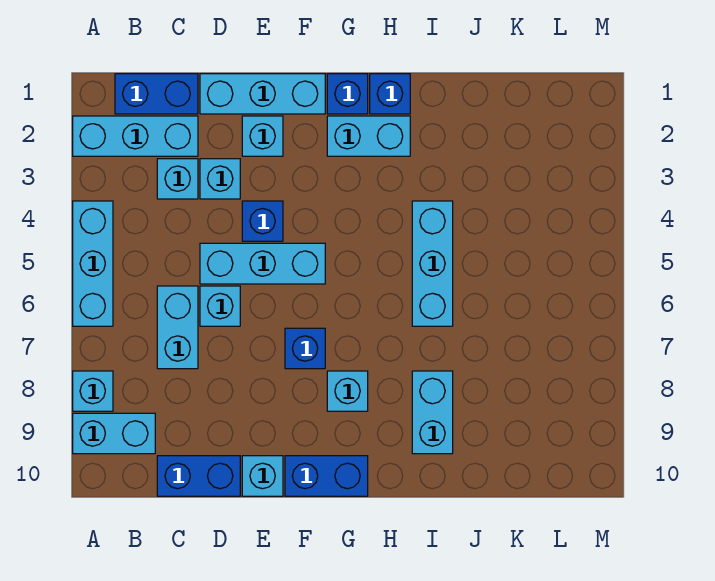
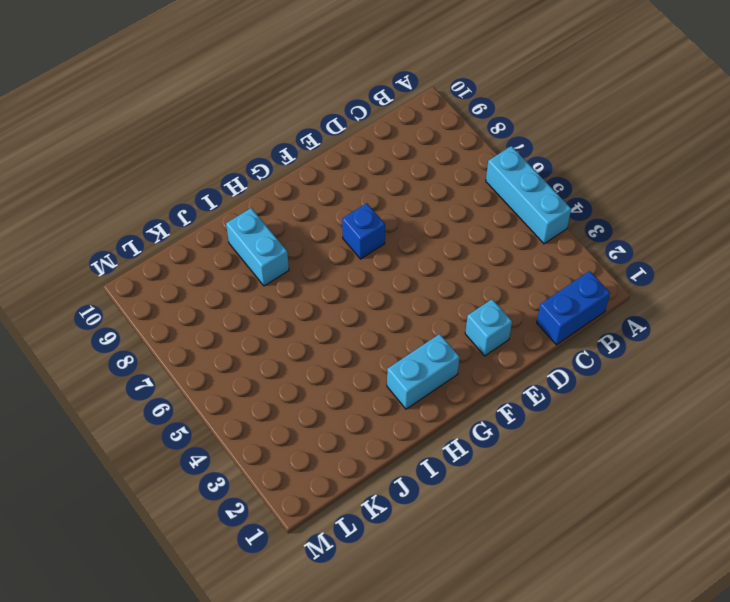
none -> cyan brick A2:C2 level 1
none -> cyan brick A8 level 1
none -> cyan brick A9:B9 level 1

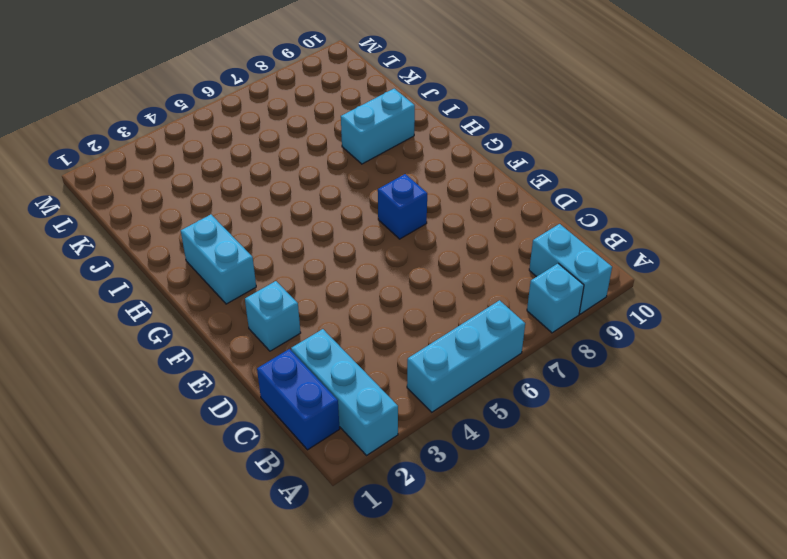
none -> cyan brick C3 level 1
none -> cyan brick C6:C7 level 1
none -> blue brick C10:D10 level 1

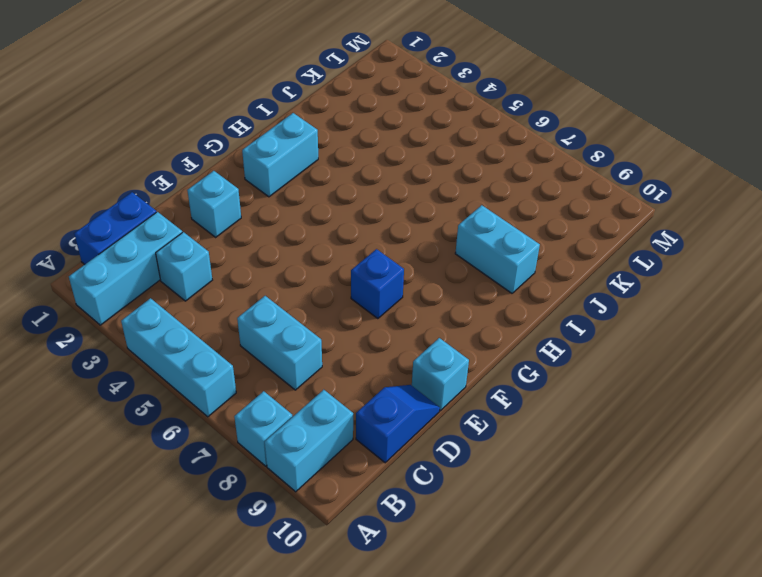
blue slope C10:D10 level 1 top C -> blue brick C10:D10 level 1
none -> cyan brick D1:F1 level 1
none -> cyan brick D3 level 1
none -> cyan brick D5:F5 level 1

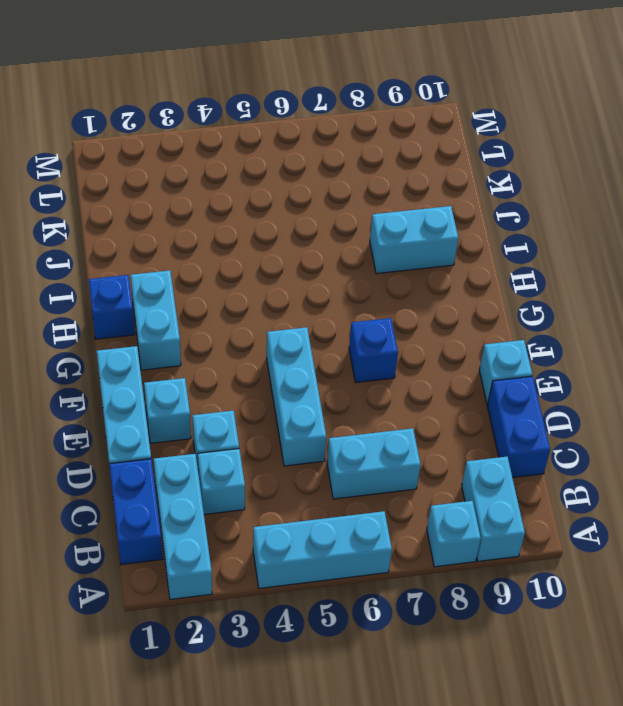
none -> cyan brick D6 level 1
none -> blue brick E4 level 1
none -> blue brick F10:G10 level 1

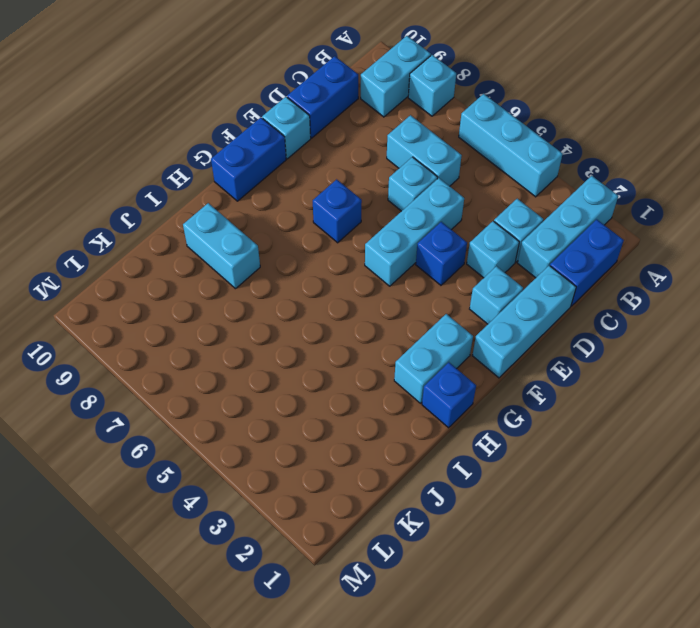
none -> blue brick G1 level 1
none -> cyan brick G8 level 1
none -> cyan brick I4:I6 level 1

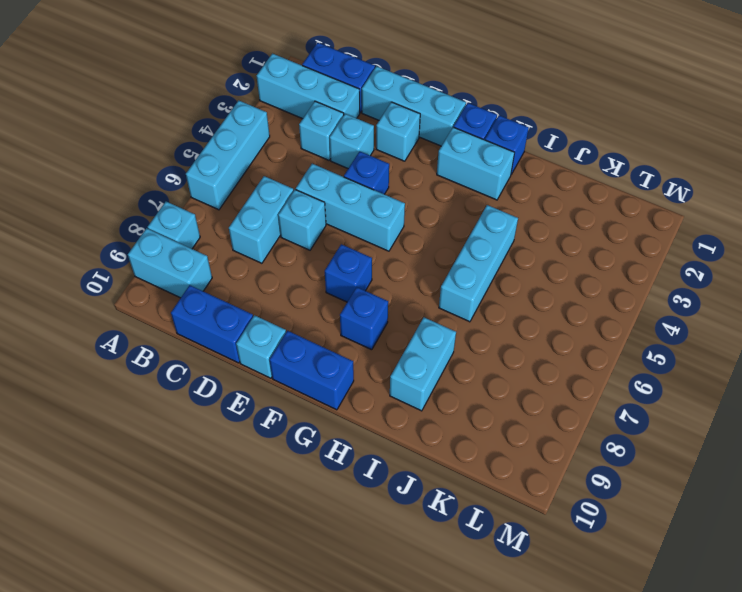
blue brick G8 level 1 -> cyan brick G8 level 1

